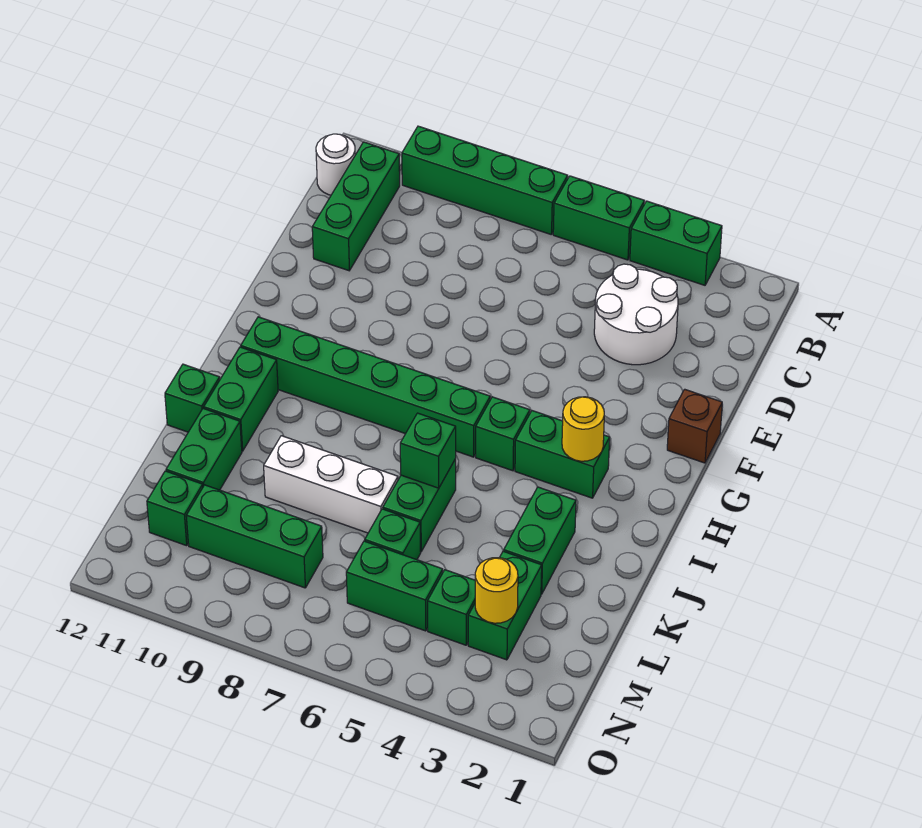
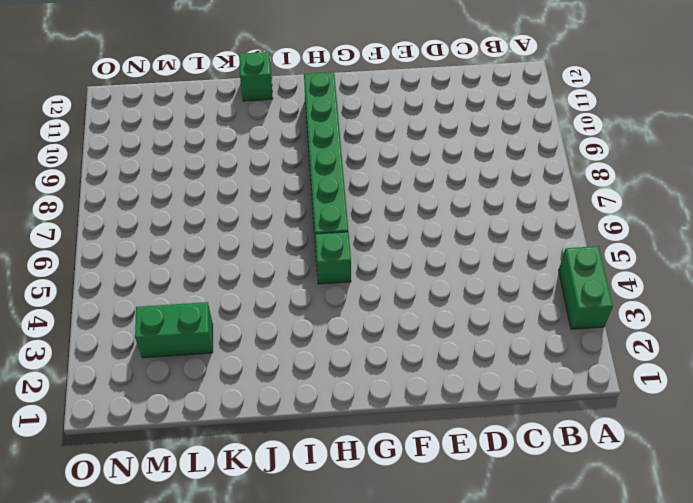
none -> green brick A5:A6 level 1
none -> green brick A7:A10 level 1
none -> green brick B11:D11 level 1

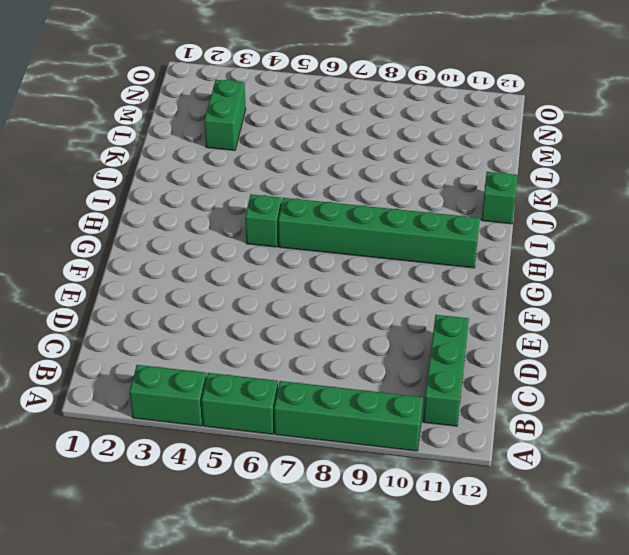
none -> white round brick B12 level 1
none -> white round brick C3:D4 level 1
none -> brown brick F1 level 1

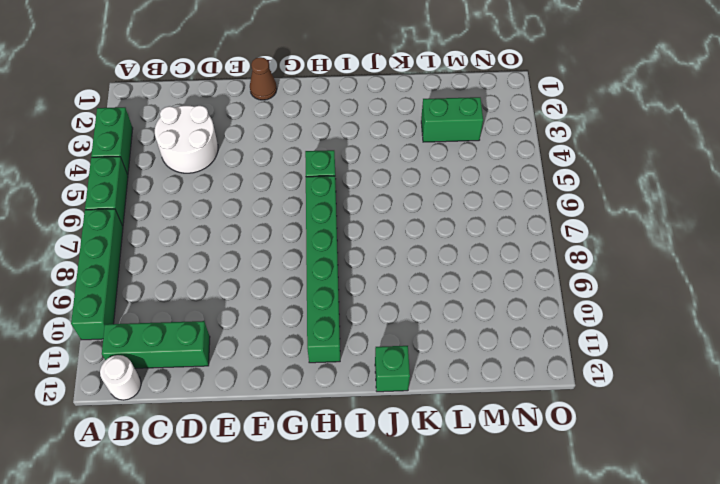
brown cone F1 level 1 -> brown brick F1 level 1
none -> green brick H3:H4 level 1
none -> green brick I11:J11 level 1
none -> green brick J3:K3 level 1

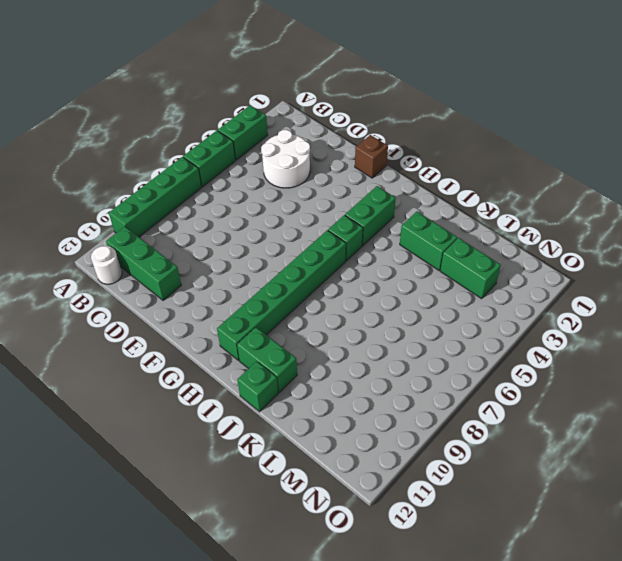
none -> green brick J6:K6 level 1
none -> white brick K7:K9 level 1
none -> green brick K11:L11 level 1

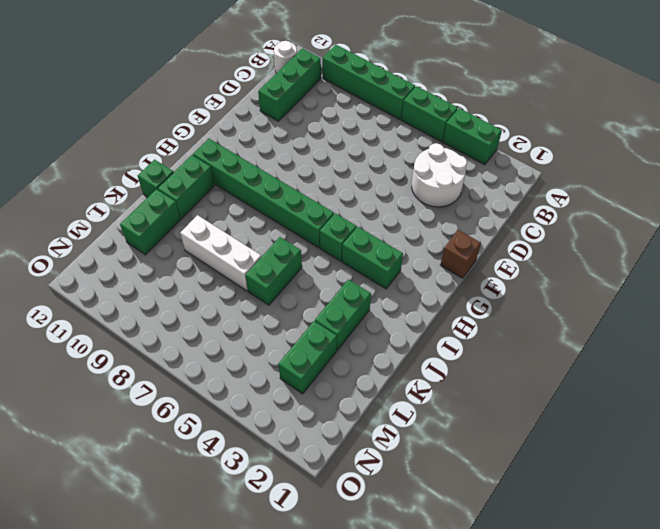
none -> green brick L6 level 1
none -> green brick M4 level 1
none -> green brick M5:M6 level 1

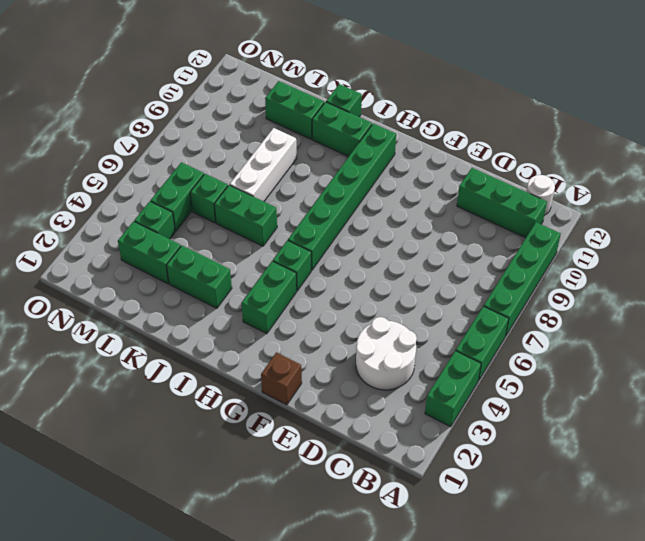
none -> green brick M8:M10 level 1
none -> green brick M11 level 1
none -> yellow round brick H3 level 2

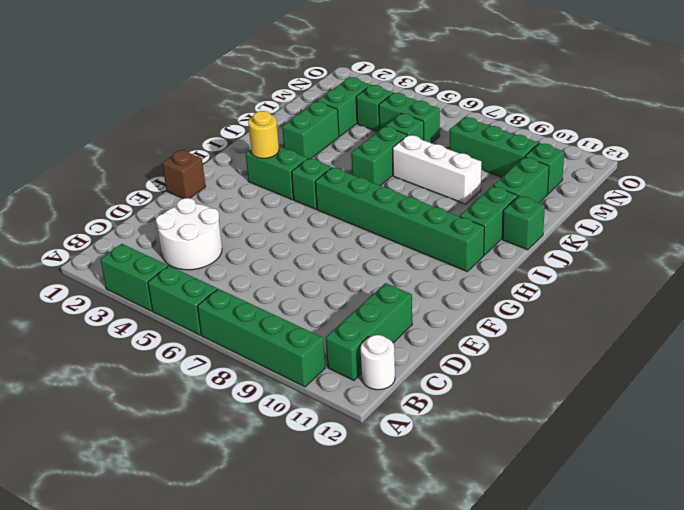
none -> green brick J6 level 2
none -> yellow round brick M3 level 2

